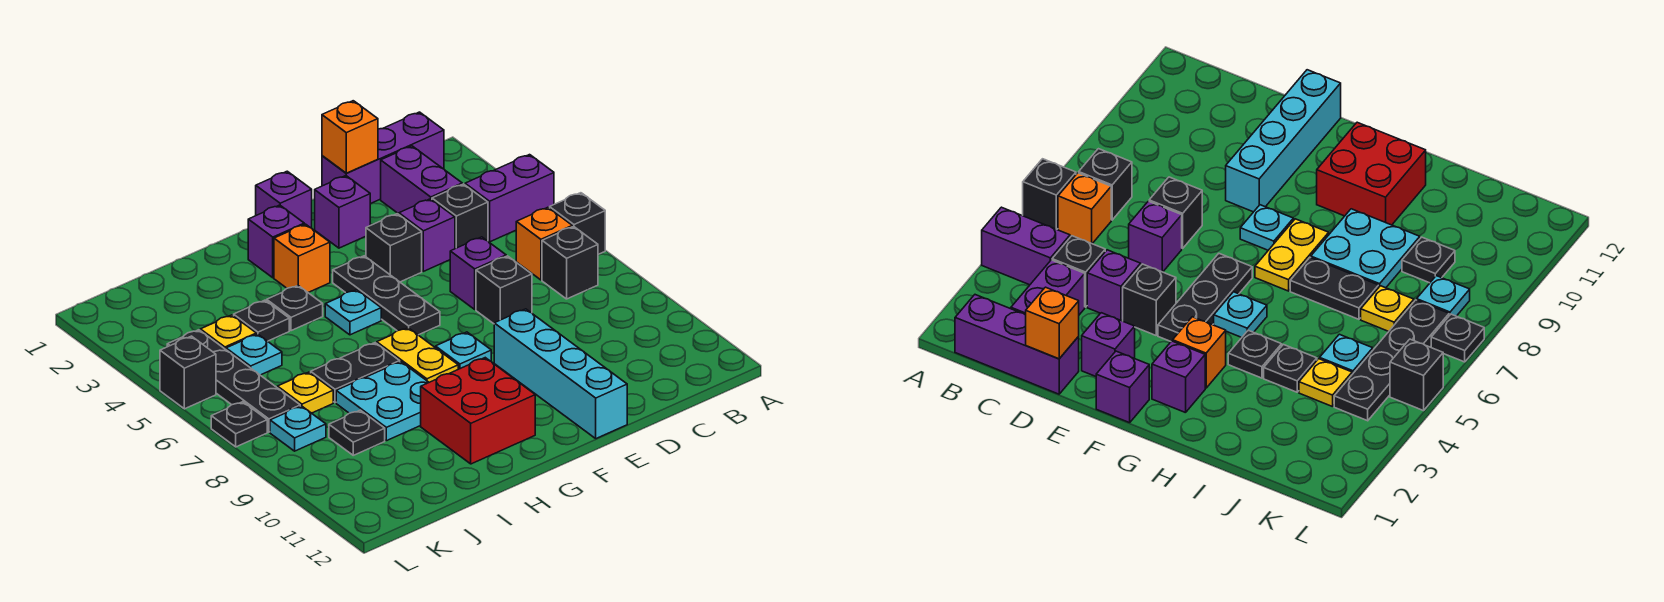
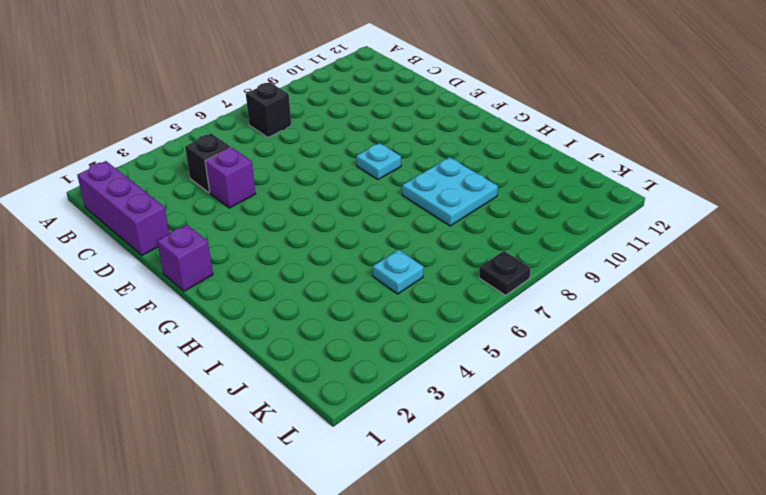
none -> purple brick A4:B4 level 1
none -> black brick A6 level 1
none -> orange brick B6 level 1
none -> purple brick C2:C3 level 1

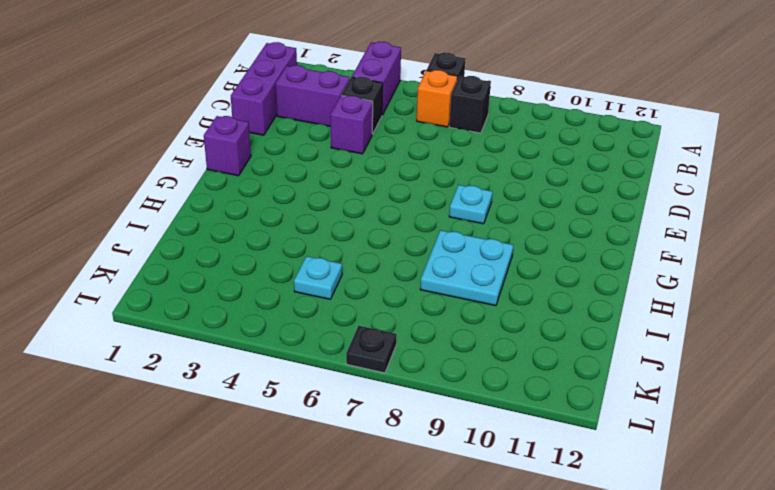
none -> purple brick D6 level 1
none -> black brick D7 level 1
none -> purple brick E2 level 1
none -> black brick E4 level 1

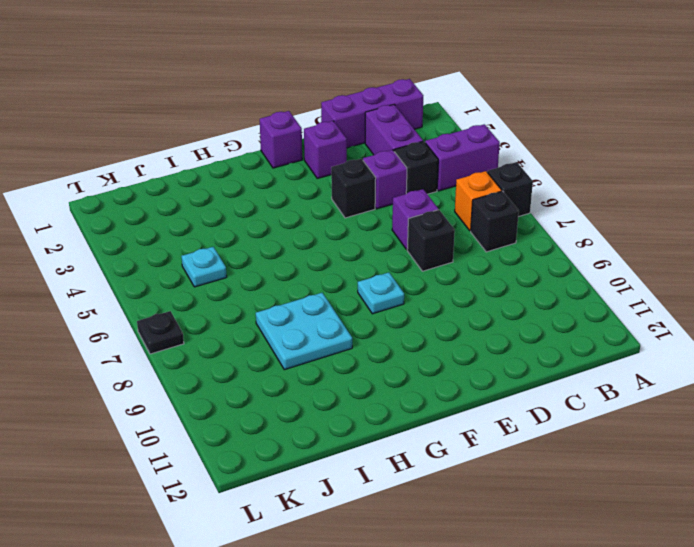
none -> cyan brick E9:E12 level 1
none -> black plate F4:F6 level 1
none -> purple brick G2 level 1
none -> orange brick G3 level 1

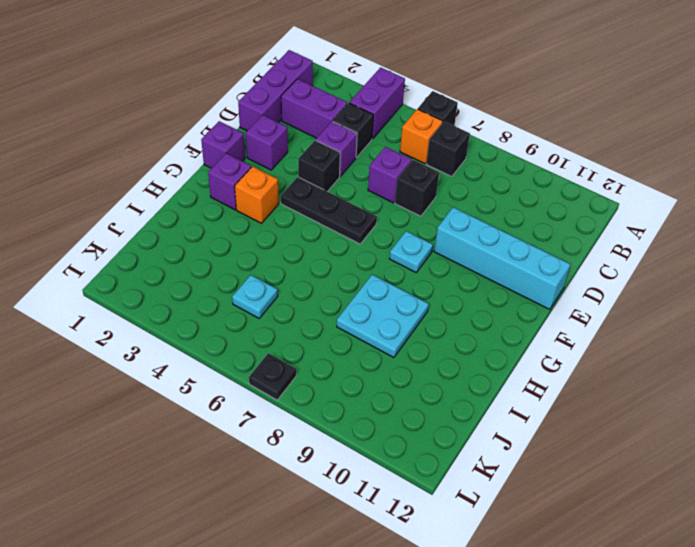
none -> cyan plate G5 level 1
none -> yellow plate G7:G8 level 1
none -> red brick G10:H11 level 1
none -> black plate H4 level 1

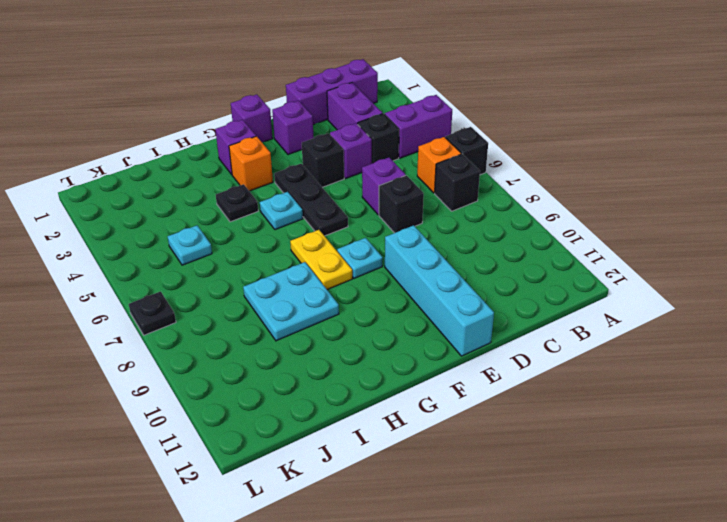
none -> red brick G10:H11 level 1
none -> black plate H7:I7 level 1
none -> black plate I4 level 1
none -> yellow plate J4 level 1

